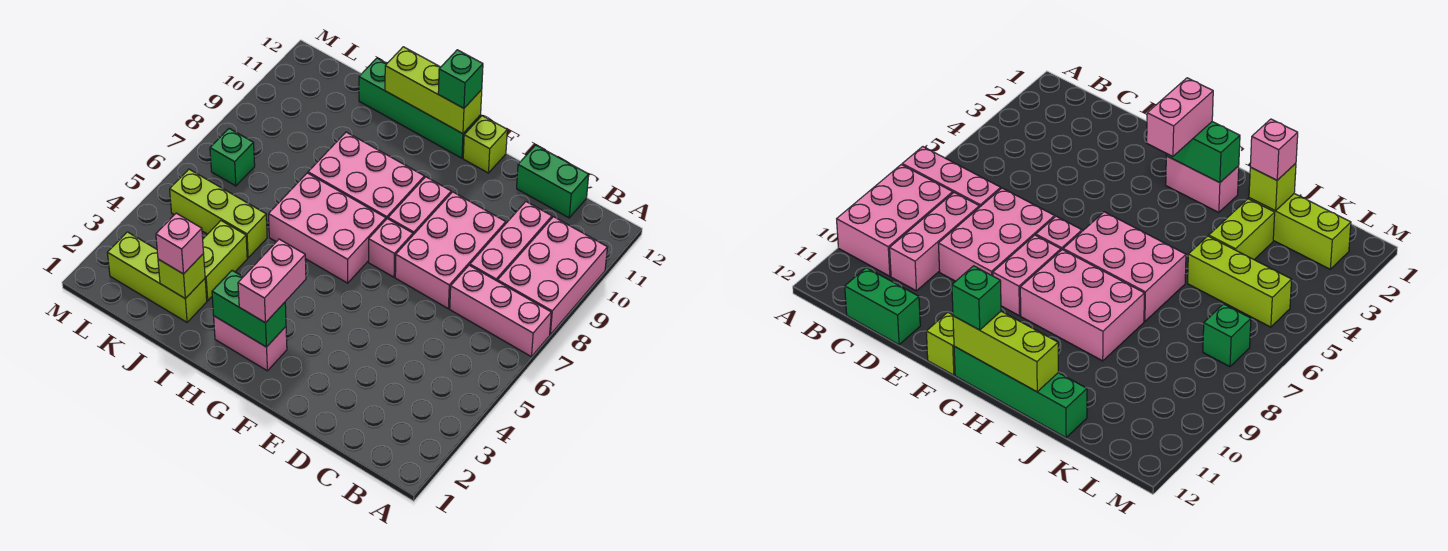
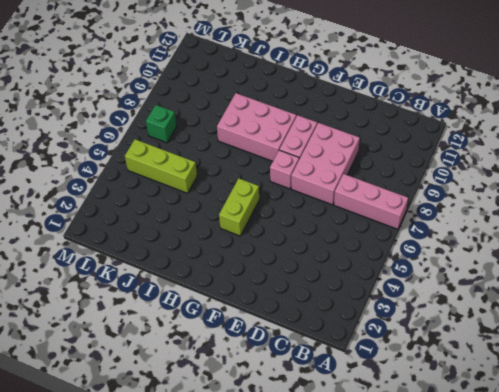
lime brick G4:G5 level 1 -> lime brick J3:J4 level 1
none -> pink brick A8:B10 level 1
none -> pink brick C8:C10 level 1
none -> green brick C12:D12 level 1

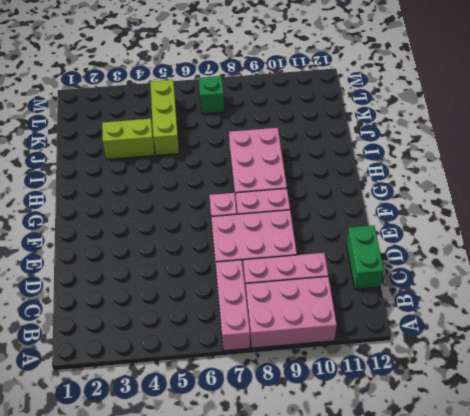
none -> lime brick F12 level 1
none -> pink brick G2:H2 level 1
none -> pink brick G6:I7 level 1

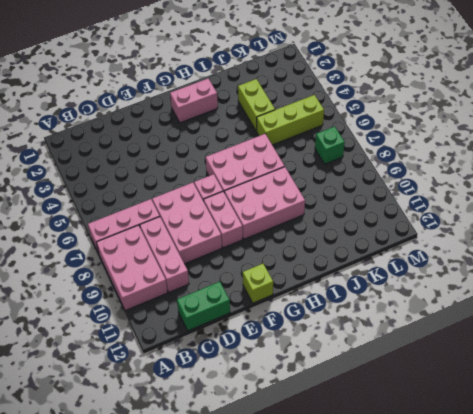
none -> green brick G12:J12 level 1
none -> lime brick J2:L2 level 1
none -> green brick G2:H2 level 2

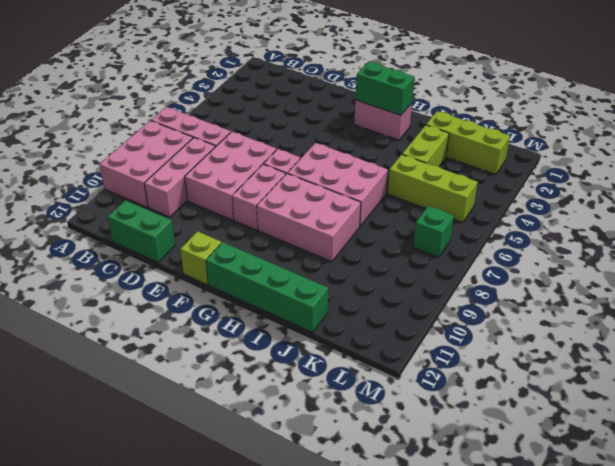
none -> lime brick G12:I12 level 2
none -> lime brick J2 level 2
none -> pink brick G2:G3 level 3

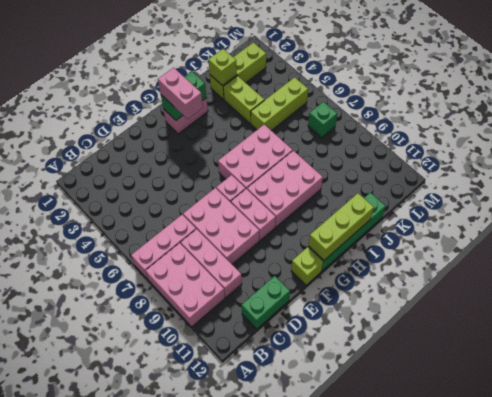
none -> green brick G12 level 3
none -> pink brick J2 level 3

